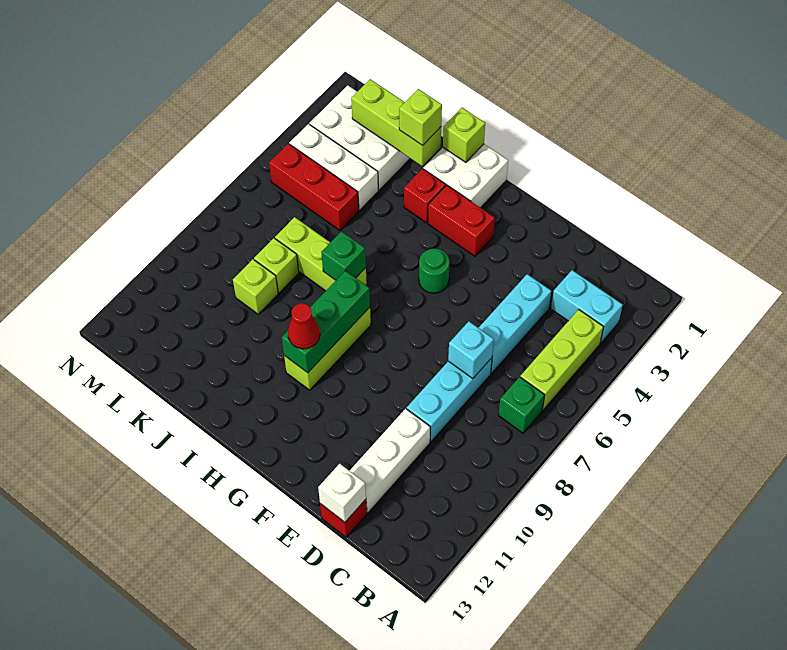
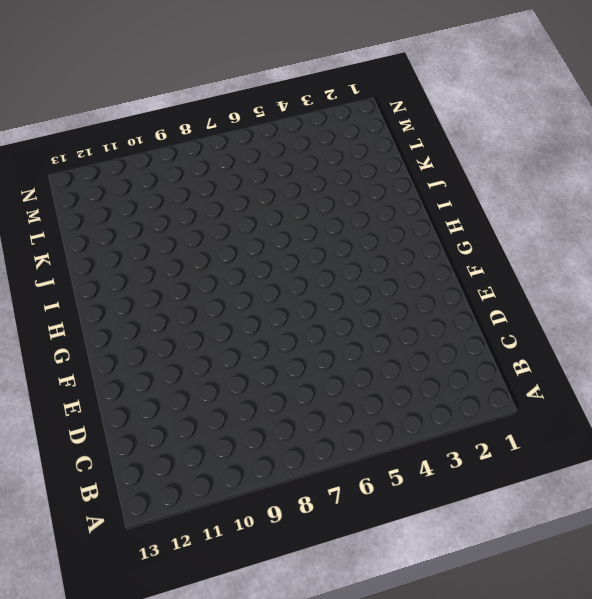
none -> cyan brick B3:C3 level 1
none -> lime brick B4:B6 level 1
none -> green brick B7 level 1

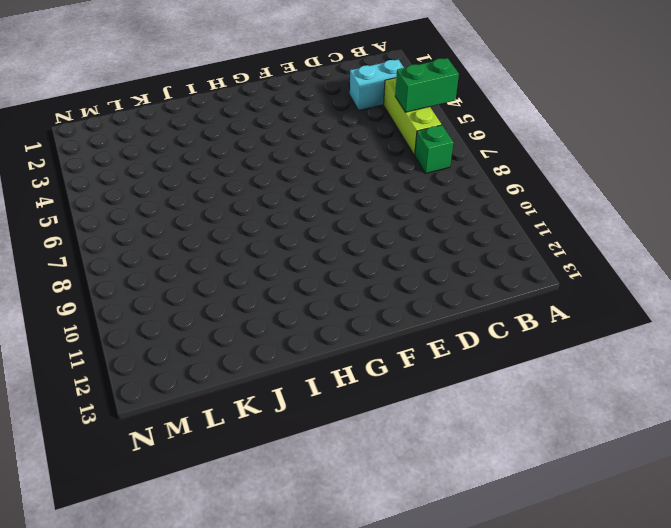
green brick A5:B5 level 2 -> none
none -> cyan brick D4:D6 level 1
none -> cyan brick D7:D9 level 1
none -> white brick D10:D12 level 1

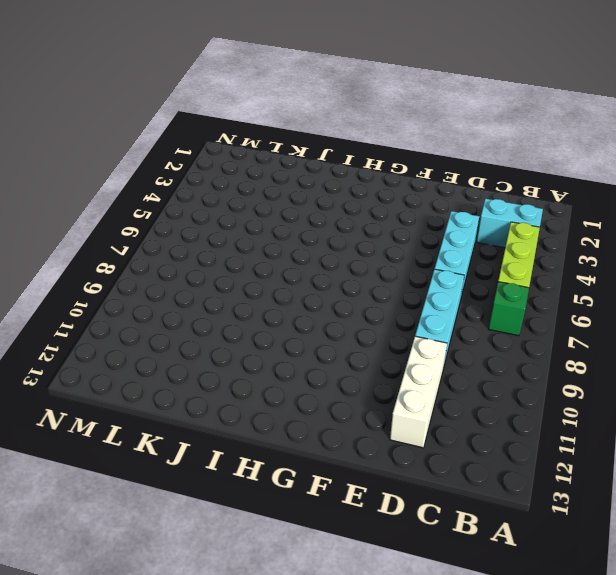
none -> red brick D13 level 1
none -> red brick G3:H3 level 1
none -> green round brick G5 level 1

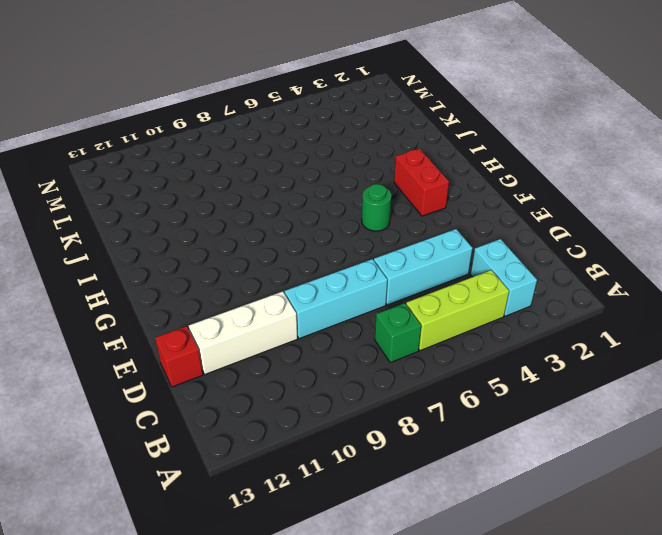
none -> white brick H1:I2 level 1
none -> lime brick H8:H10 level 1
none -> red brick I3 level 1

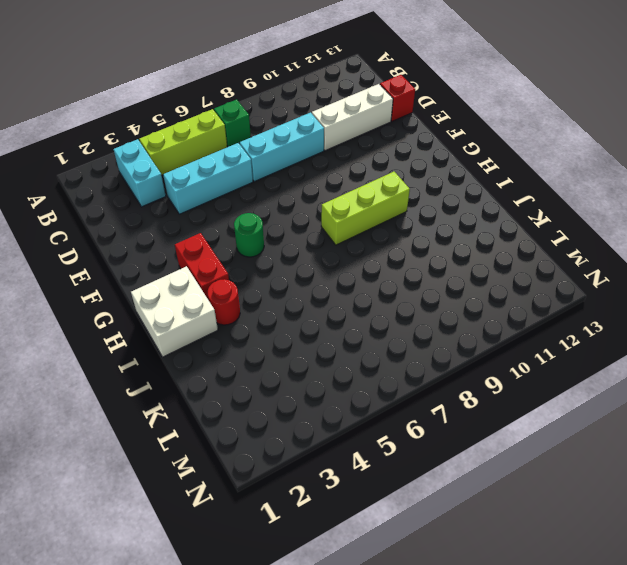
red round brick I3 level 1 -> red brick I3 level 1
none -> lime brick I7:K7 level 1
none -> white brick K2:M3 level 1
none -> white brick K4:M4 level 1

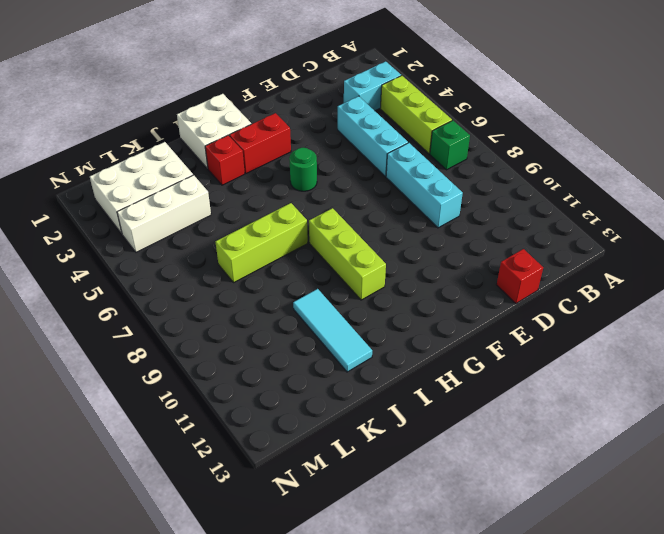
cyan tile J10:J12 level 1 -> none
none -> white brick D10:D12 level 1
none -> red brick K5:M5 level 1
none -> lime brick K8 level 1

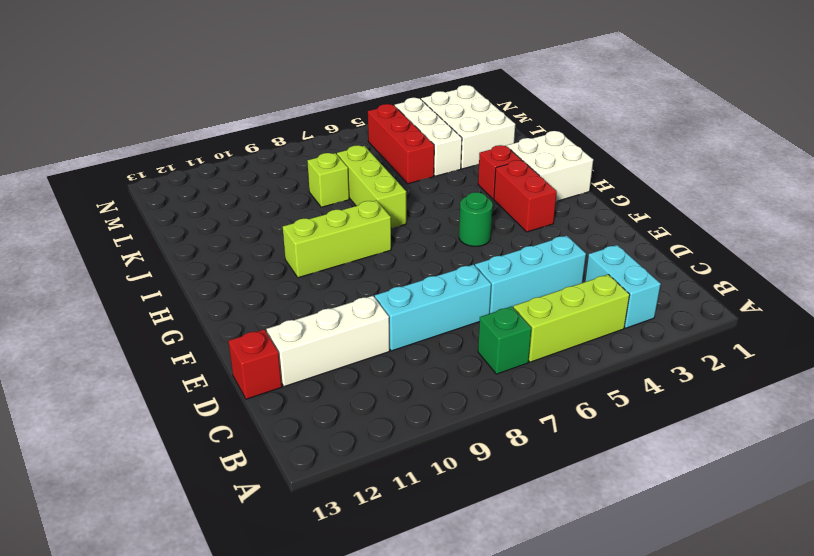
none -> lime brick K9 level 1
none -> cyan brick D7 level 2
none -> white brick D13 level 2

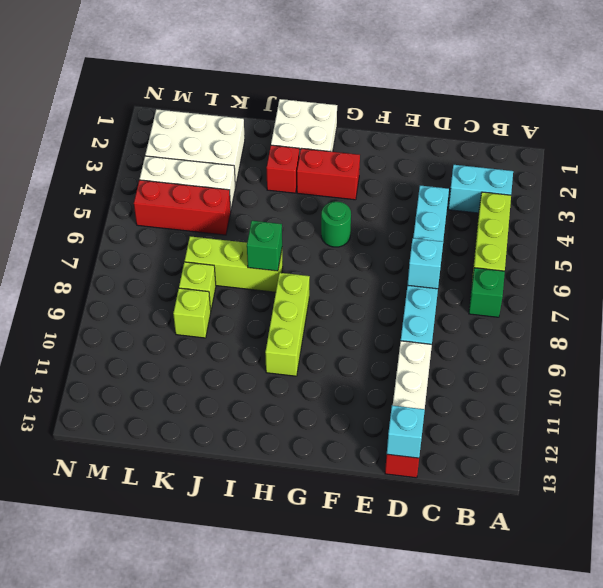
cyan brick D13 level 2 -> white brick D13 level 2
none -> green brick H8:H10 level 2
none -> lime brick I1 level 2
none -> lime brick J2:L2 level 2

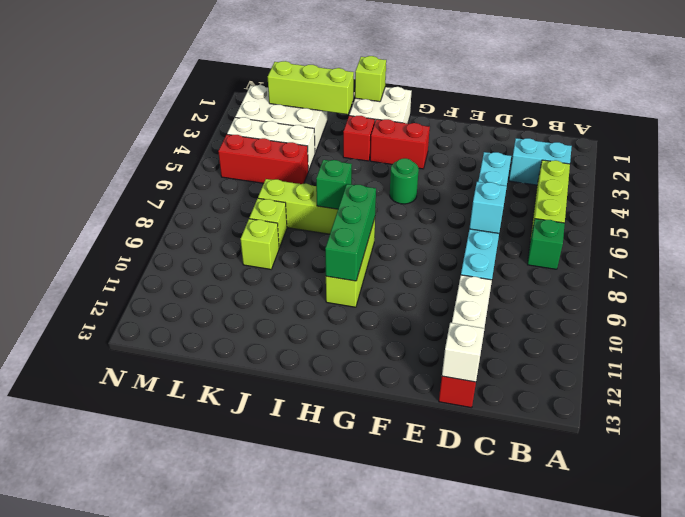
none -> red cone H10 level 3
none -> lime brick J2 level 3

